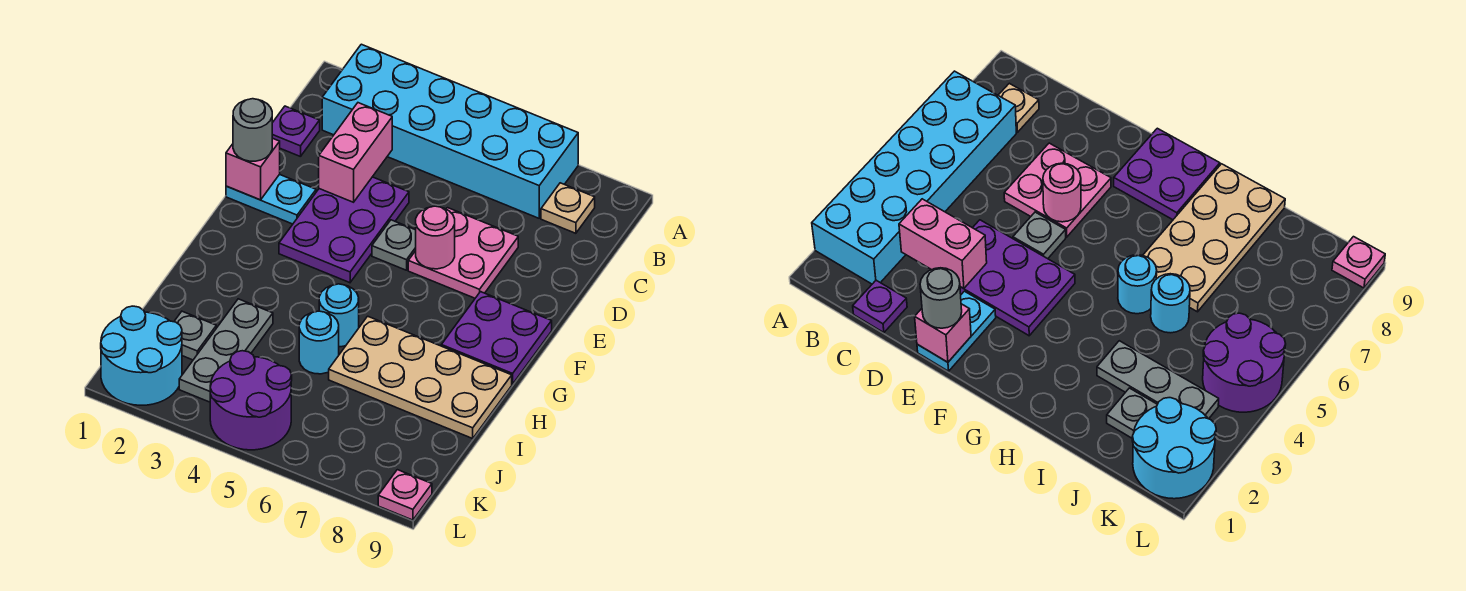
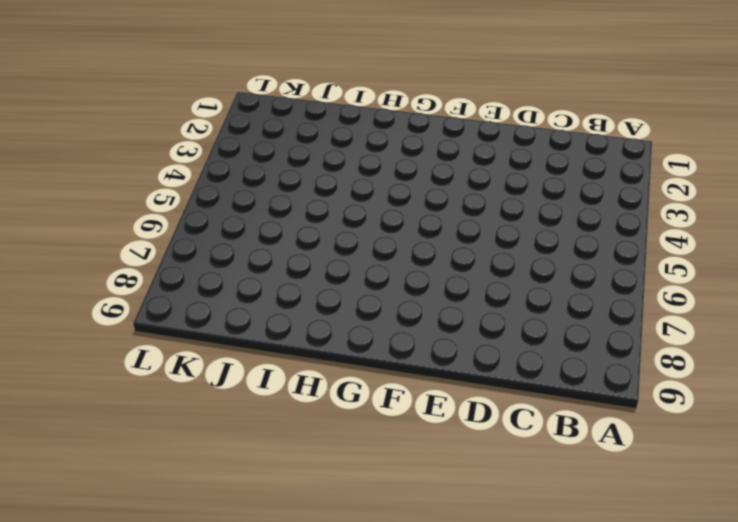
none -> cyan brick A2:B7 level 1
none -> tan plate B8 level 1
none -> purple plate C1 level 1

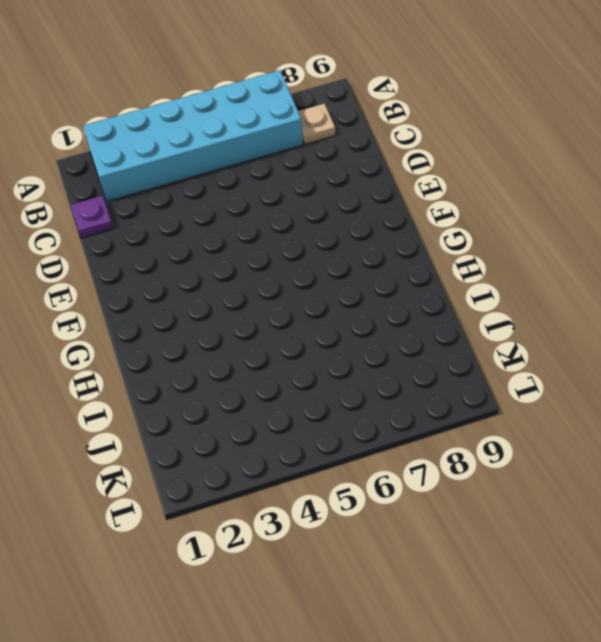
none -> purple plate D3:F4 level 1
none -> pink plate D6:E7 level 1
none -> cyan plate E1:E2 level 1

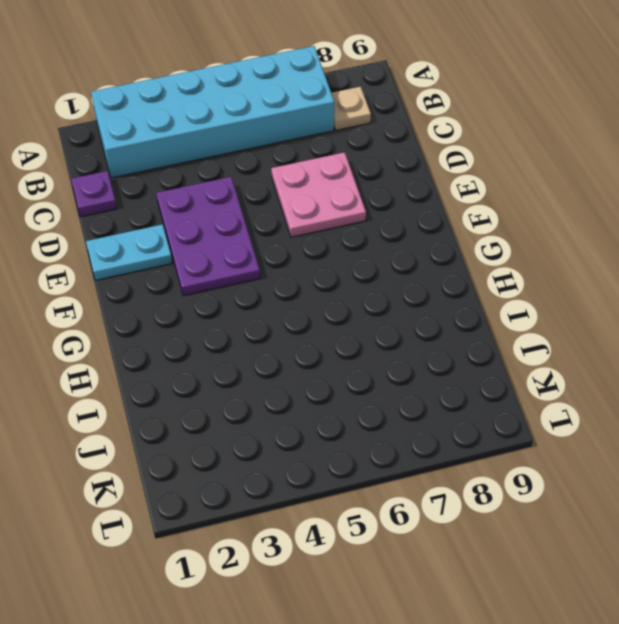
none -> grey plate E5 level 1
none -> purple plate F8:G9 level 1
none -> cyan round brick H5 level 1

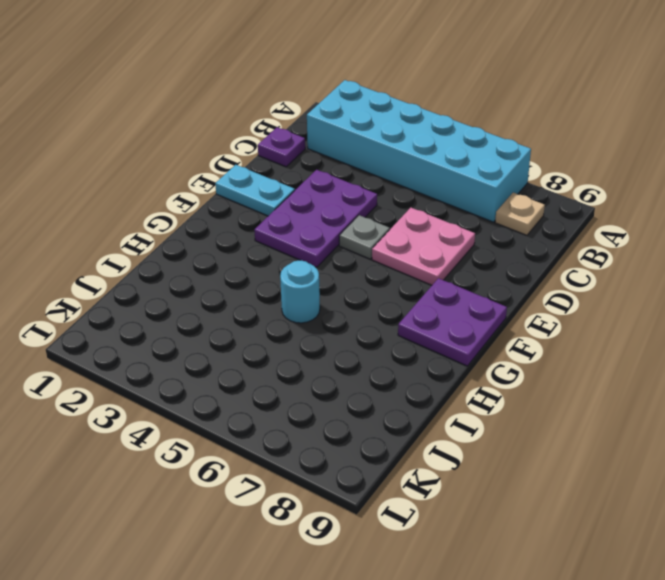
none -> tan plate H6:I9 level 1
none -> grey plate I3:K3 level 1
none -> cyan round brick I5 level 1

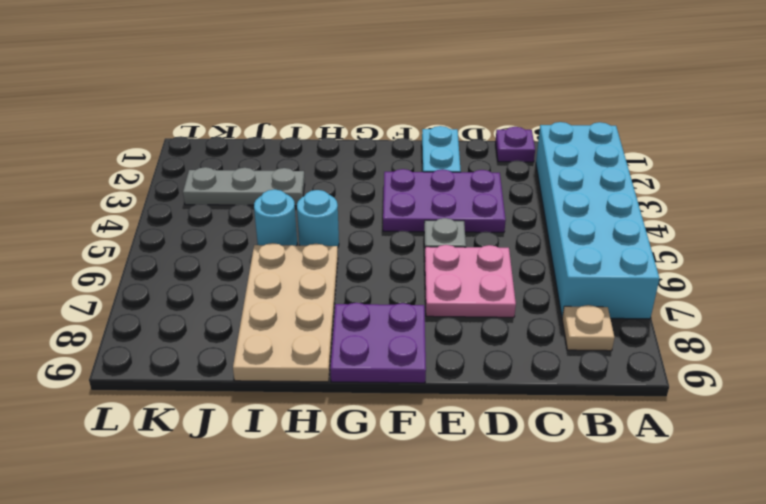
none -> grey plate J2 level 1
none -> cyan round brick K1:L2 level 1
none -> purple round brick K4:L5 level 1

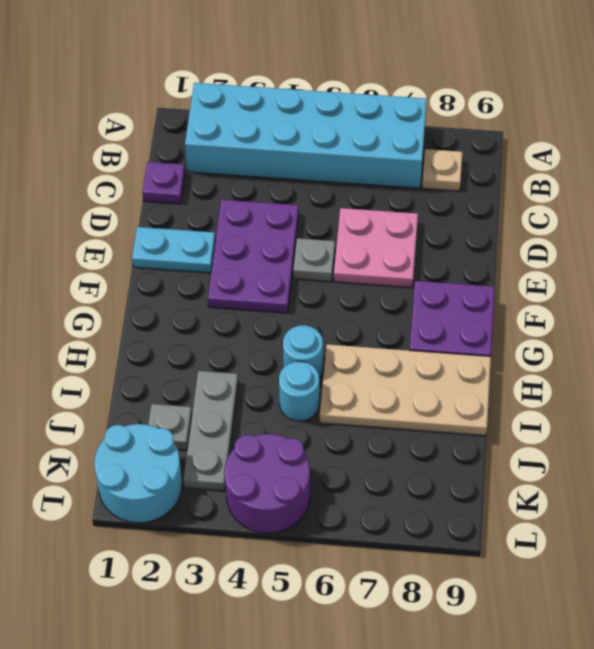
none -> pink plate L9 level 1
none -> pink brick C3:D3 level 2
none -> pink brick E1 level 2

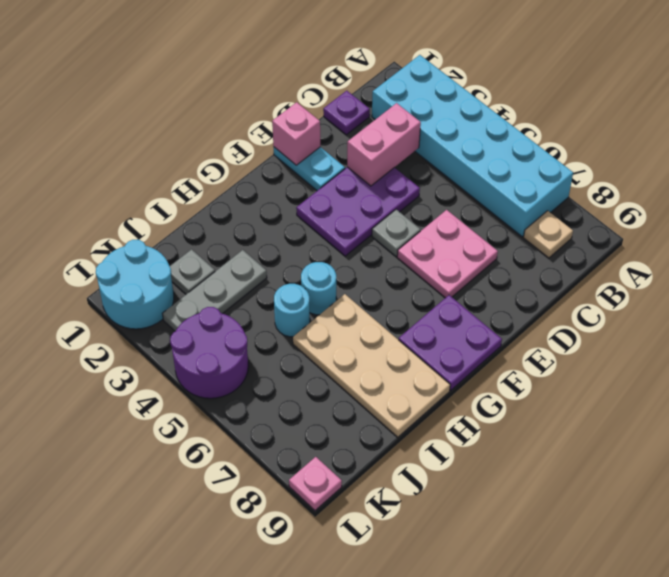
none -> pink round brick E6 level 2
none -> grey round brick E1 level 3

